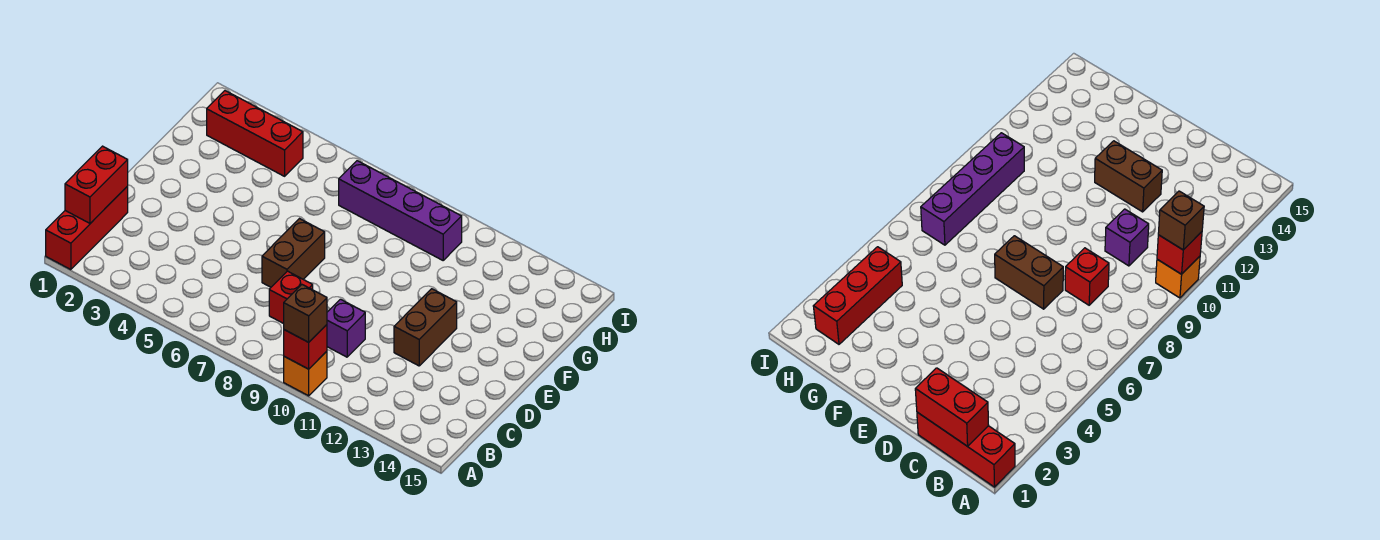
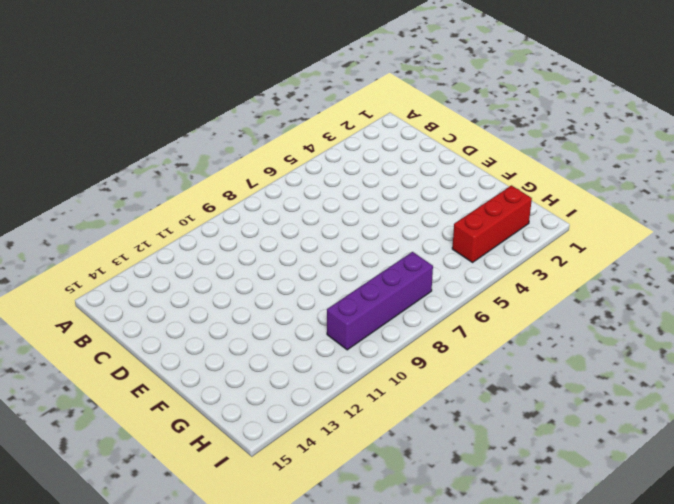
none -> red brick A1:C1 level 1
none -> orange brick A10 level 1

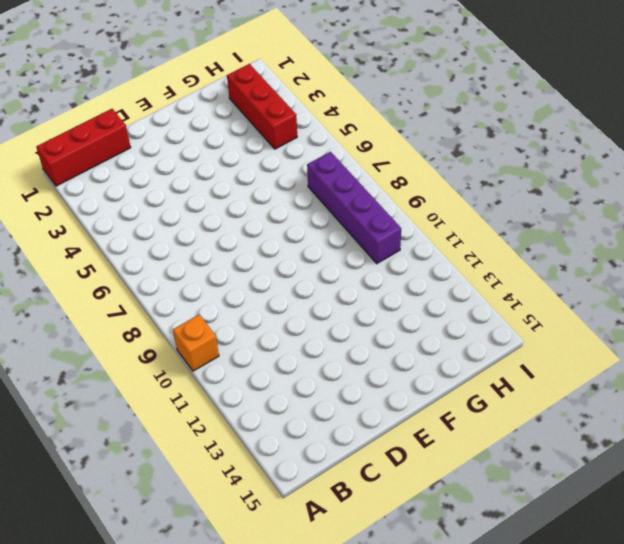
none -> red brick C8 level 1
none -> purple brick C10 level 1

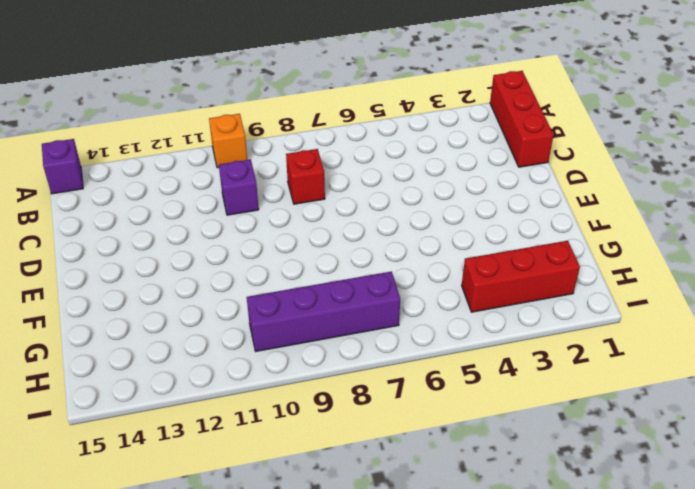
purple brick A15 level 1 -> none
none -> brown brick D7:E7 level 1
none -> brown brick D12:E12 level 1

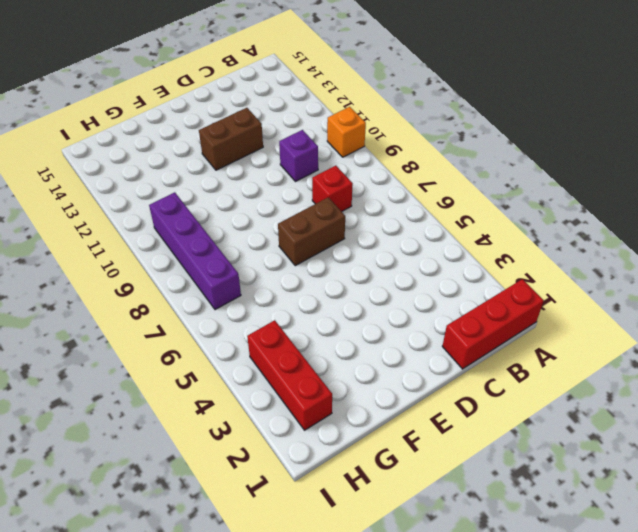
none -> red brick A10 level 2
none -> red brick B1:C1 level 2

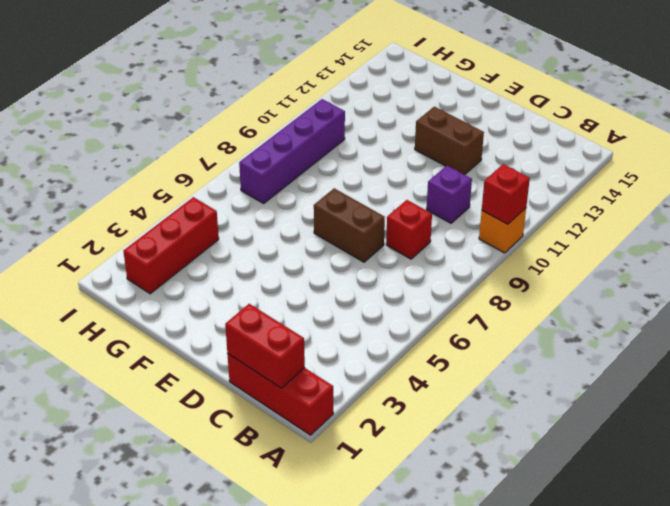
none -> brown brick A10 level 3

